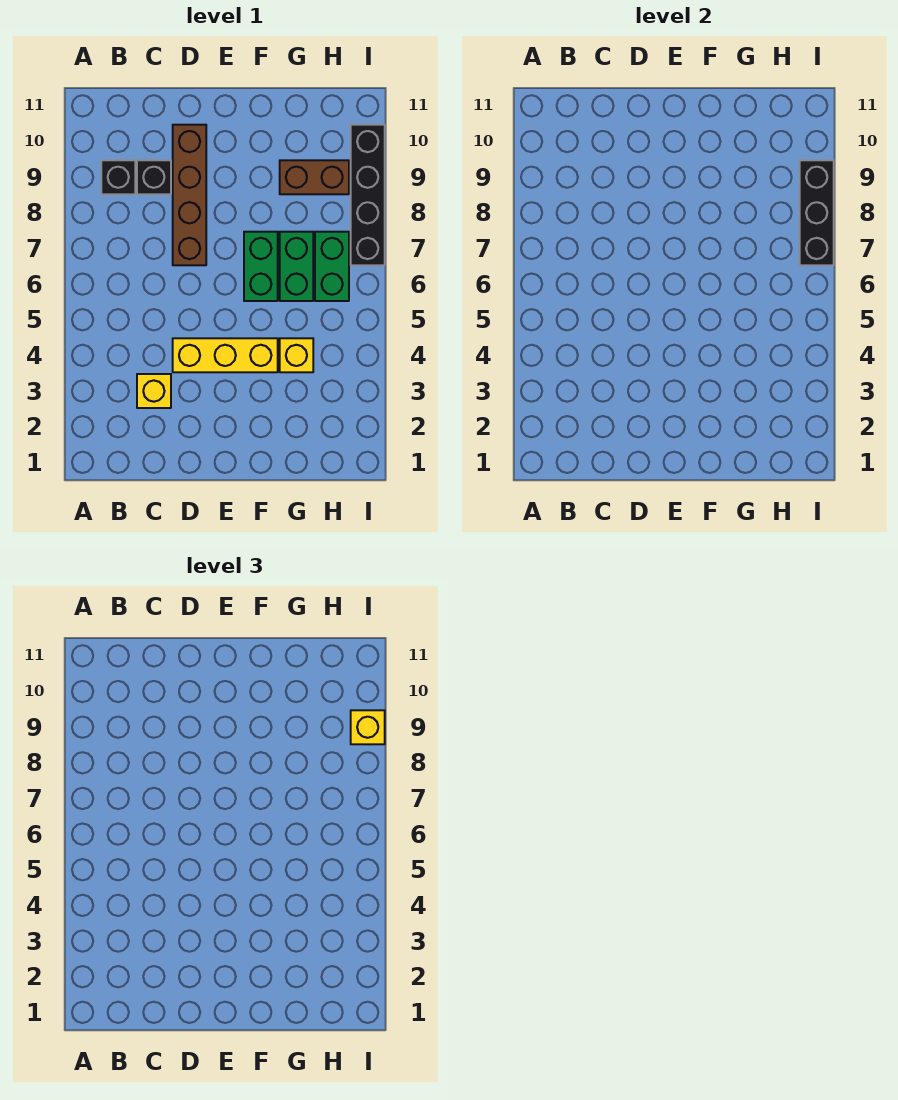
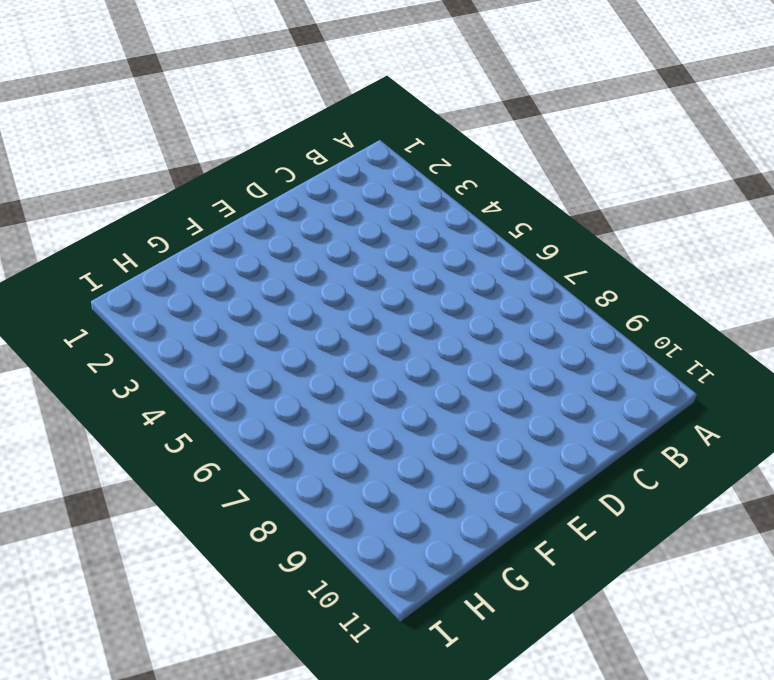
none -> black brick B9 level 1
none -> yellow brick C3 level 1
none -> black brick C9 level 1

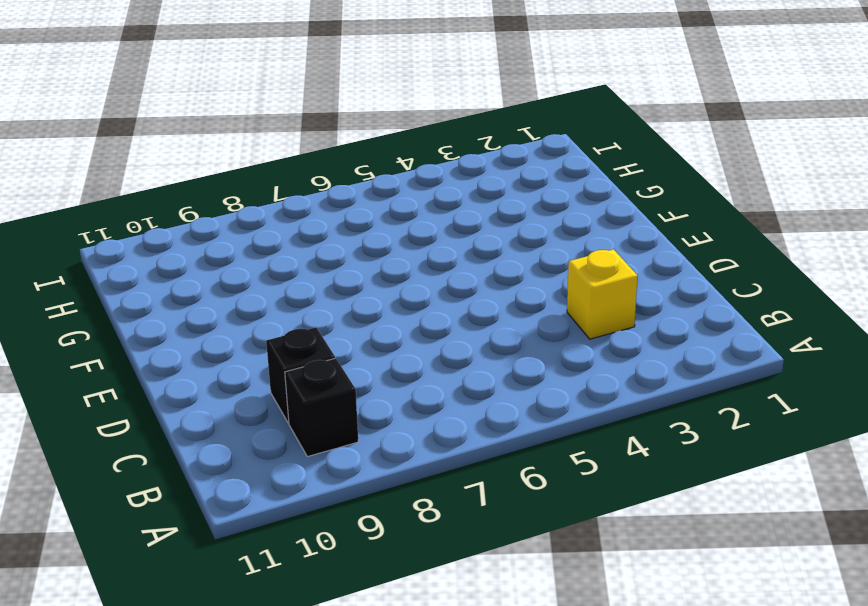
none -> yellow brick D4:F4 level 1
none -> brown brick D7:D10 level 1
none -> green brick F6:F7 level 1

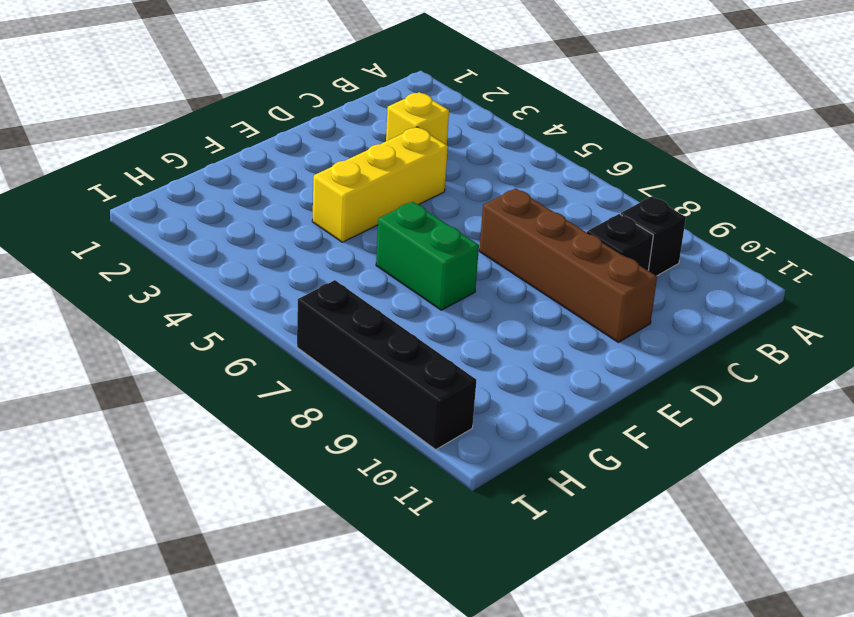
none -> yellow brick G4 level 1
none -> green brick G6:G7 level 1
none -> brown brick G9:H9 level 1

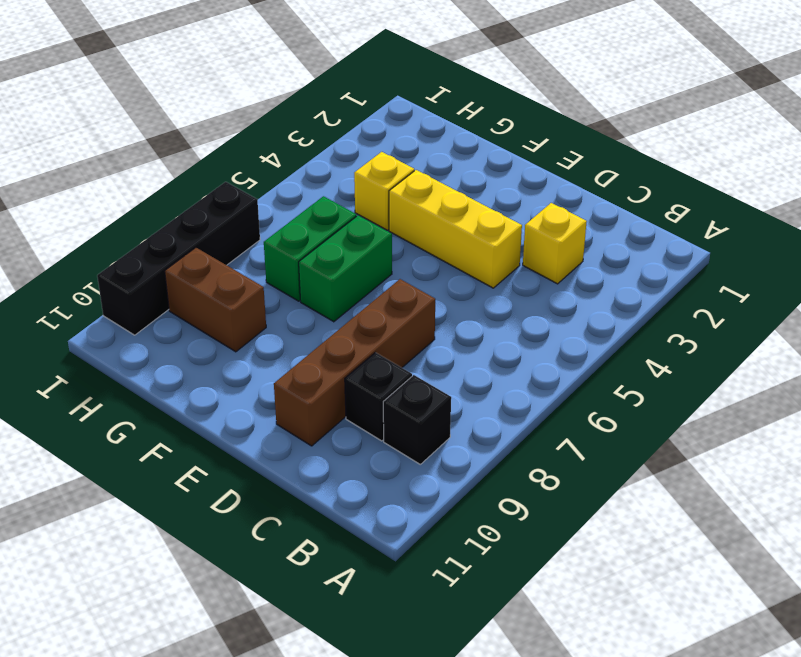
none -> green brick H6:H7 level 1
none -> black brick I7:I9 level 2
none -> yellow brick I9 level 3

